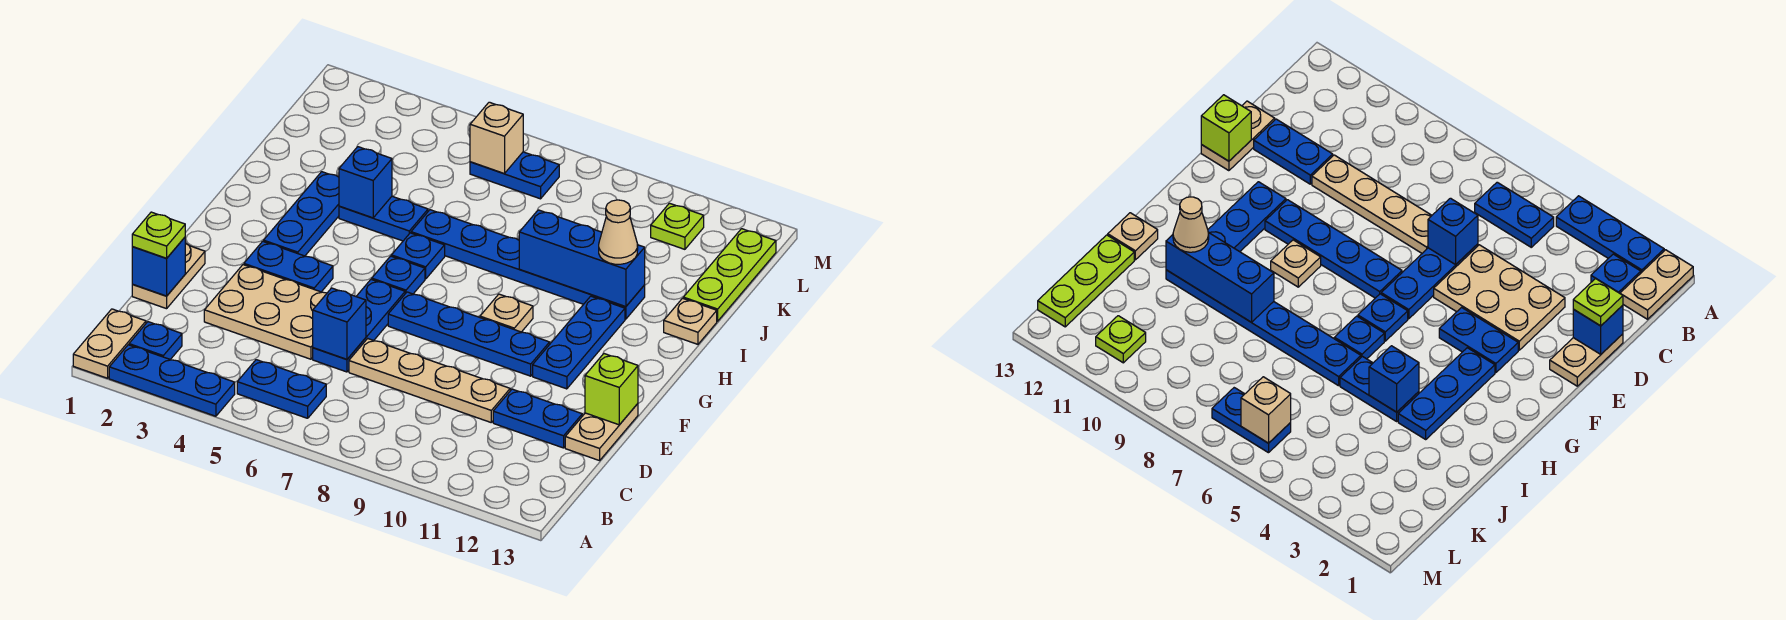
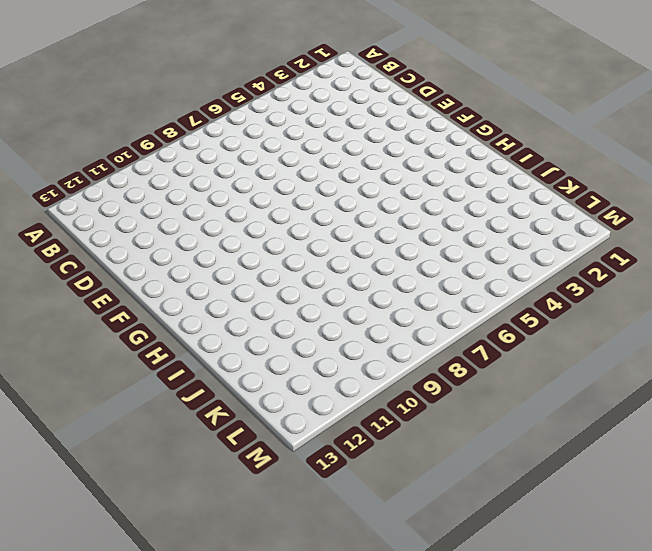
none -> tan plate A1:B1 level 1
none -> blue plate A2:A4 level 1
none -> blue plate B2 level 1
none -> blue plate B5:B6 level 1

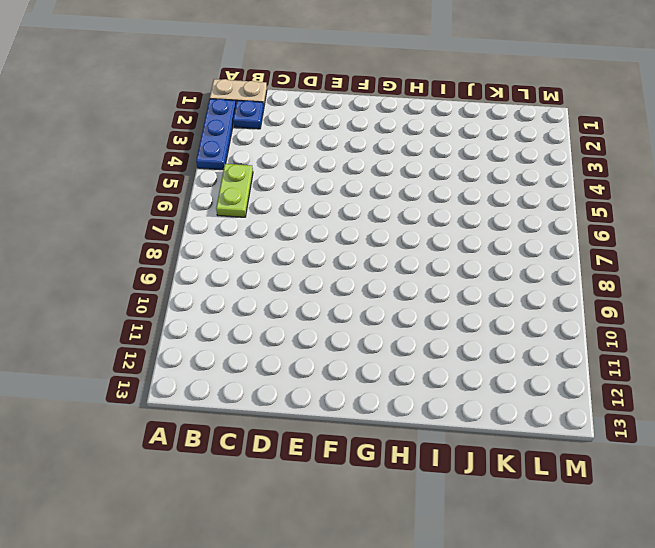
lime plate B5:B6 level 1 -> blue plate B5:B6 level 1
none -> tan plate D1:E1 level 1
none -> tan plate D3:E5 level 1
none -> blue plate D6:F6 level 1
none -> tan plate D7:D10 level 1

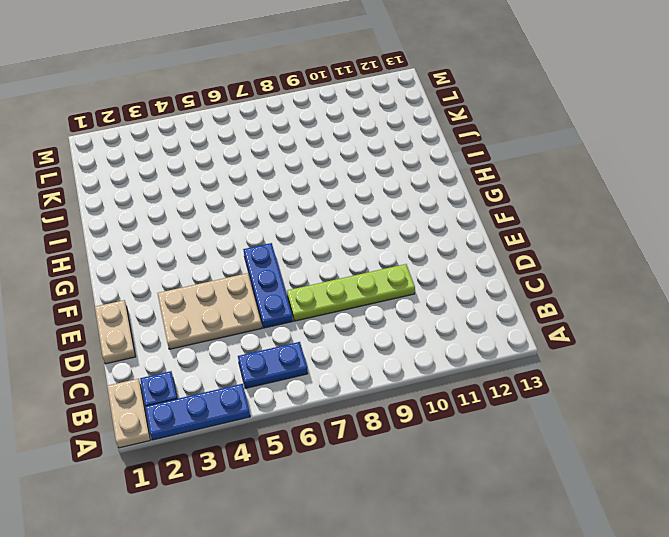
lime plate D7:D10 level 1 -> tan plate D7:D10 level 1
none -> blue plate D11:D12 level 1
none -> tan plate D13:E13 level 1
none -> blue plate F3:F4 level 1
none -> blue plate F7:F10 level 1

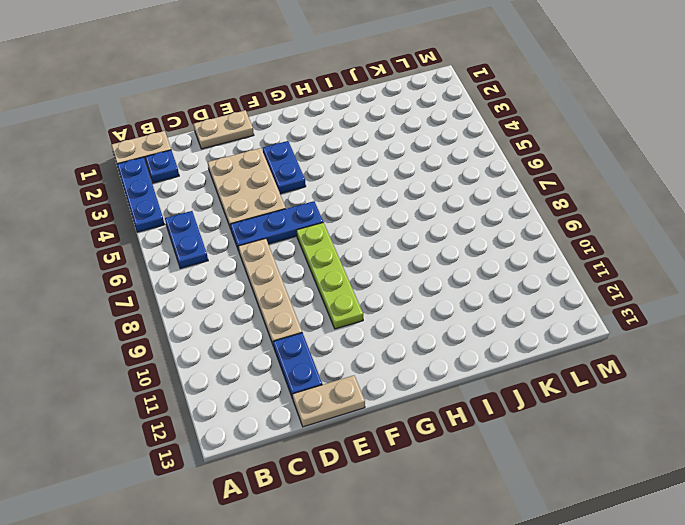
lime plate F7:F10 level 1 -> blue plate F7:F10 level 1
none -> blue plate F11:H11 level 1
none -> blue plate G3:I3 level 1
none -> blue plate G6 level 1
none -> tan plate G9 level 1

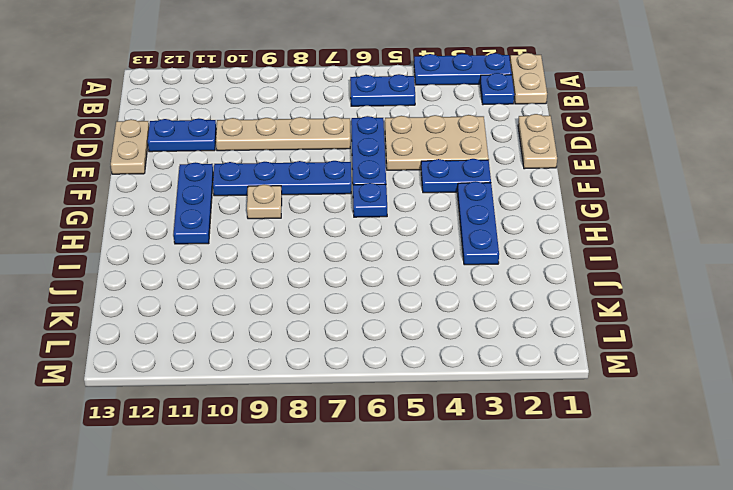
none -> blue plate H6 level 1
none -> blue plate I4:I5 level 1
none -> blue plate I6:I11 level 1
none -> tan plate I13 level 1

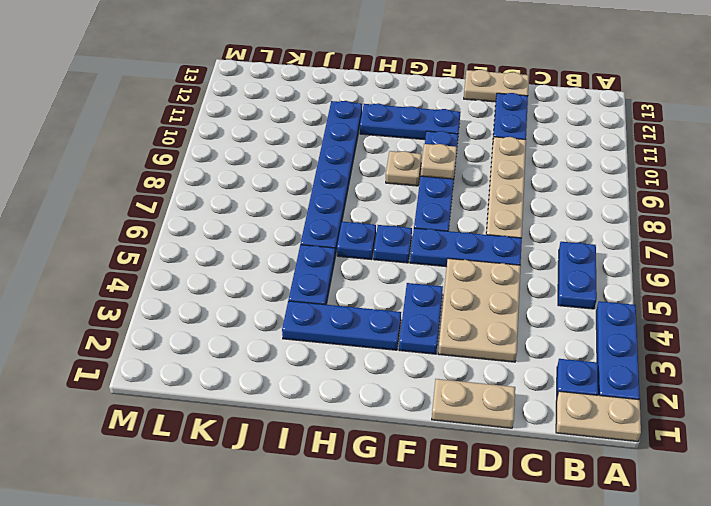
tan plate F9 level 2 -> tan plate I13 level 1
none -> lime plate J13:L13 level 1
none -> blue plate L6:L7 level 1
none -> lime plate L11 level 1
none -> blue brick D1 level 2

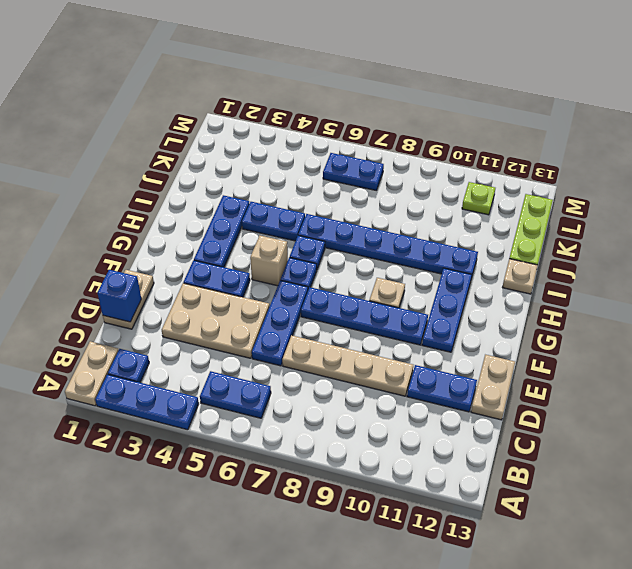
tan brick G5 level 1 -> tan brick L6 level 2
none -> blue brick D6 level 2
none -> lime brick E13 level 2
none -> blue brick I4 level 2
none -> blue brick I9:I11 level 2

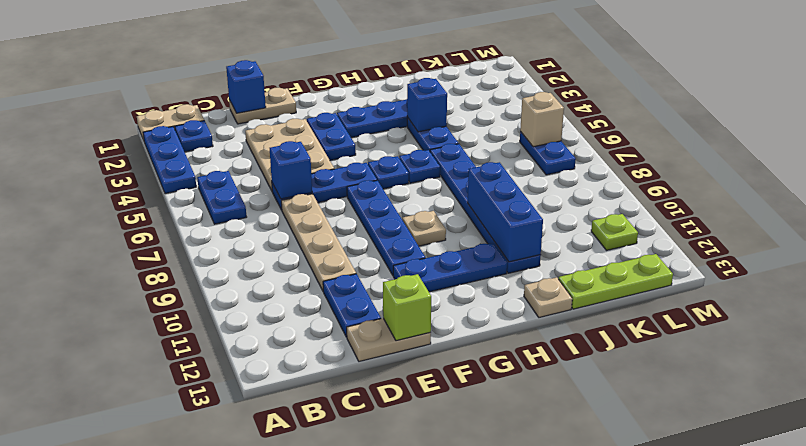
none -> lime plate D1 level 3
none -> tan cone I11 level 3

